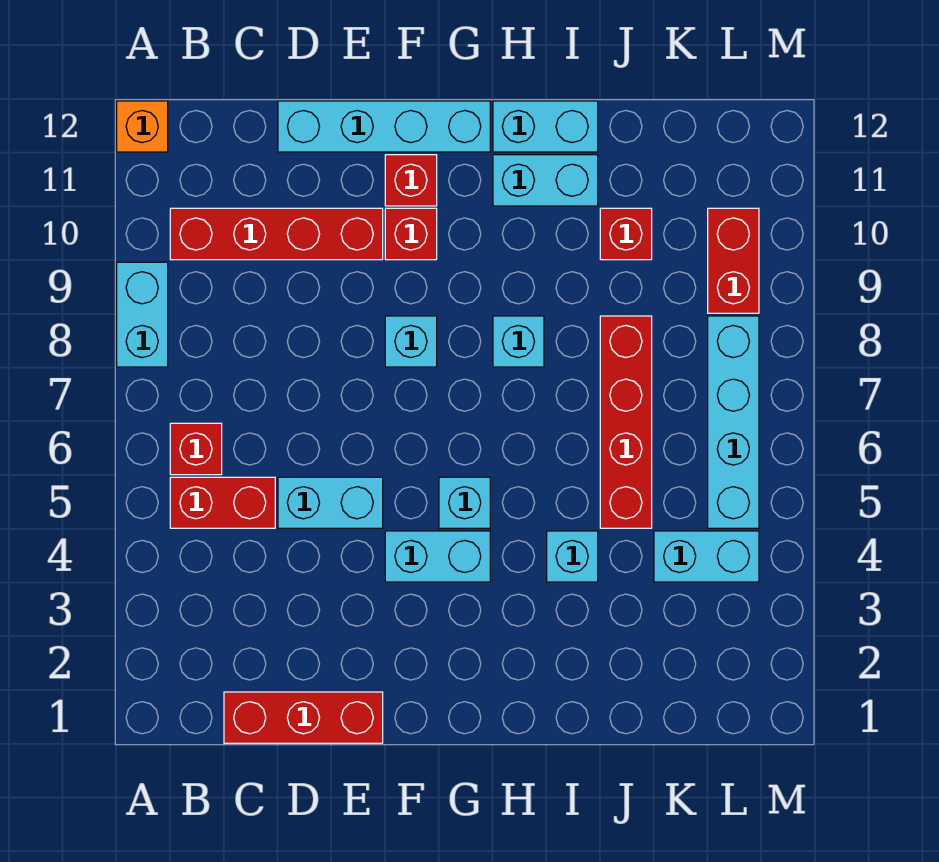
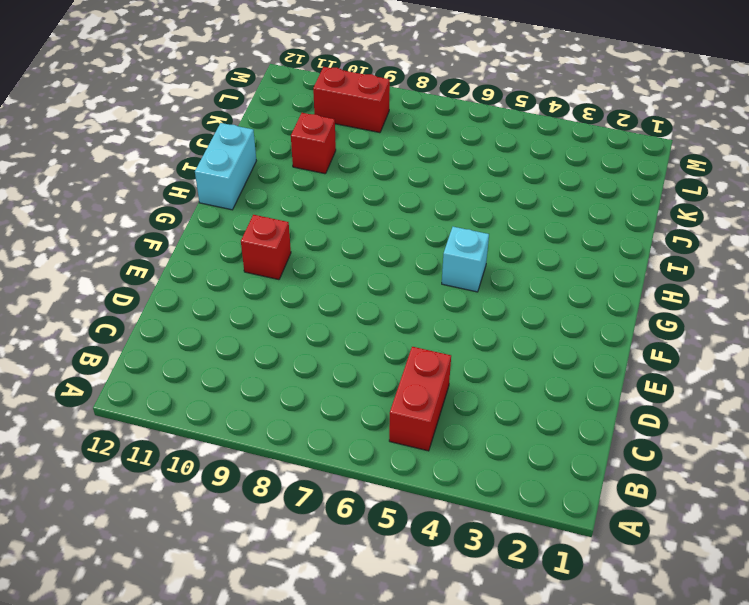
none -> cyan brick A8:A9 level 1
none -> orange brick A12 level 1
none -> red brick B6 level 1

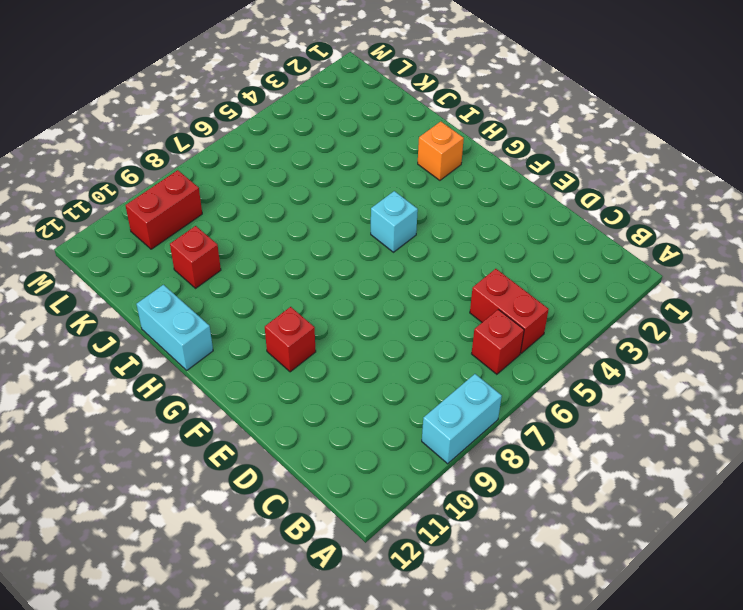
orange brick H2 level 1 -> orange brick A12 level 1
none -> red brick B10:E10 level 1
none -> red brick C1:E1 level 1
none -> cyan brick D5:E5 level 1

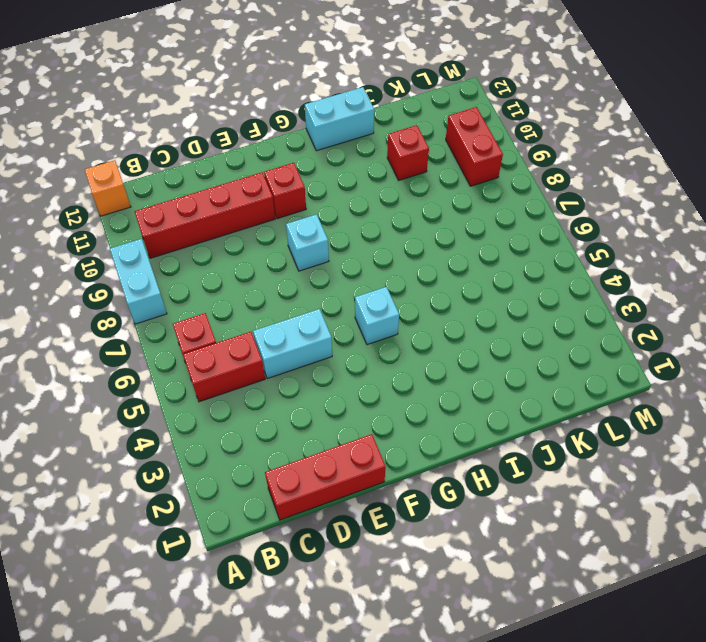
none -> cyan brick D12:G12 level 1
none -> cyan brick F4:G4 level 1
none -> red brick F11 level 1

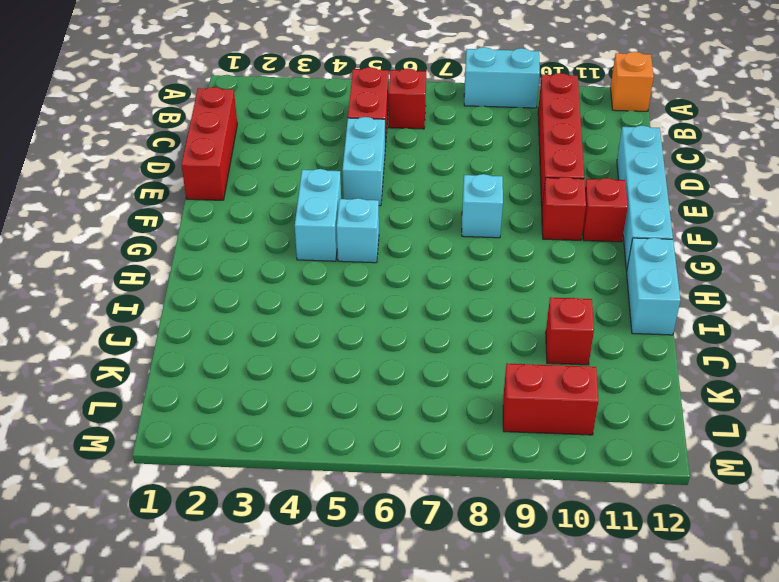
none -> cyan brick H8 level 1
none -> cyan brick H11:I11 level 1
none -> cyan brick I4 level 1

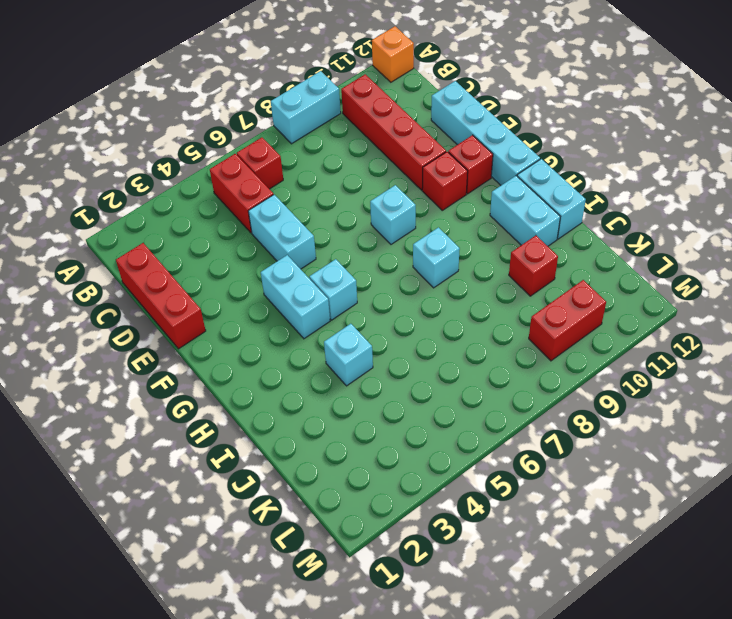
none -> red brick J5:J8 level 1
none -> cyan brick K4:L4 level 1
none -> cyan brick L5:L8 level 1

